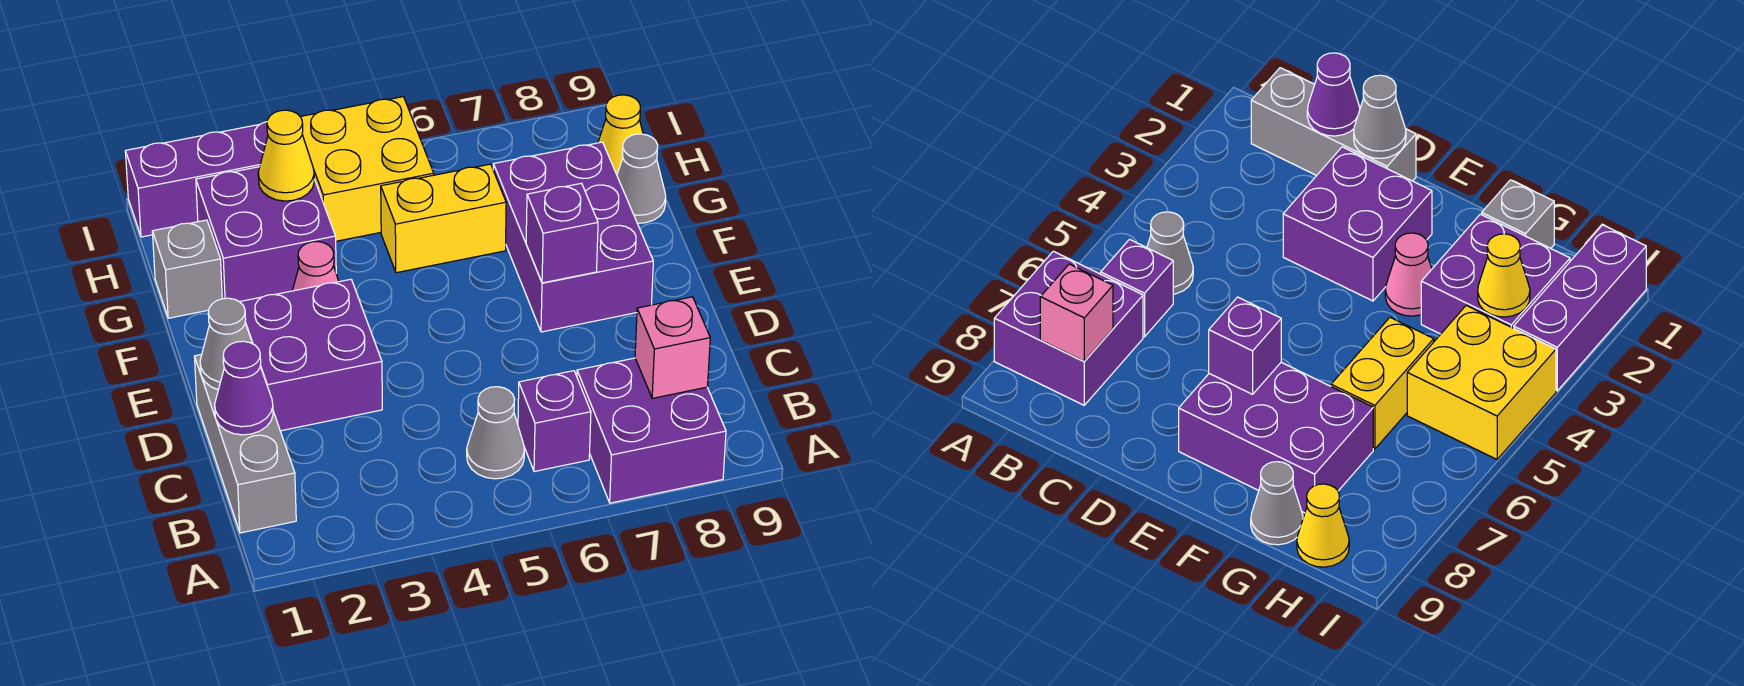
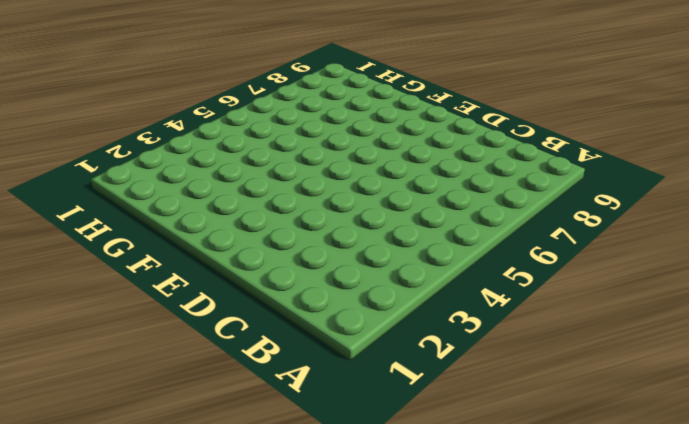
none -> purple brick A7:B8 level 1
none -> grey brick B1:D1 level 1
none -> grey cone B5 level 1

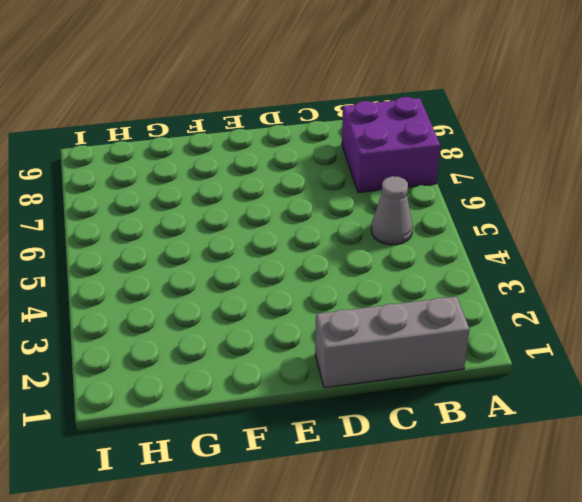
none -> purple brick B6 level 1
none -> purple brick D2:E3 level 1
none -> purple brick E7:G8 level 1

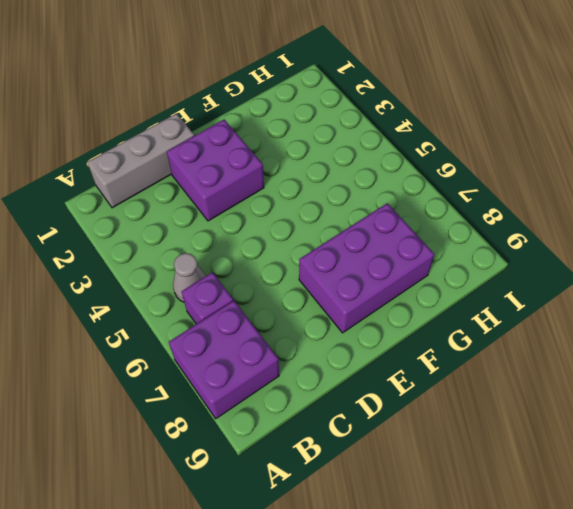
none -> pink cone F3 level 1
none -> grey brick G1 level 1
none -> purple brick G2:H3 level 1

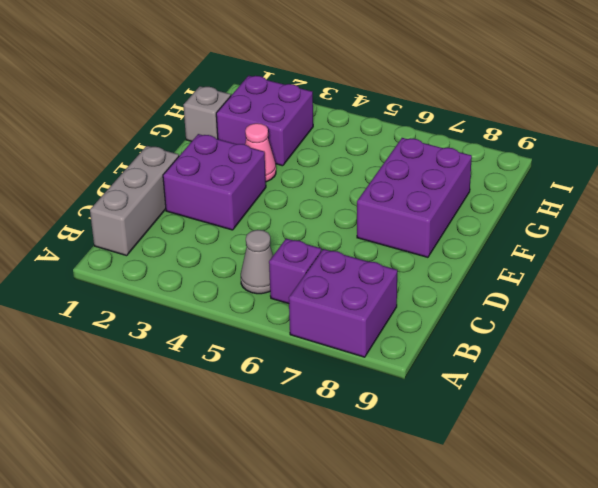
none -> yellow brick G5:G6 level 1
none -> grey cone G9 level 1
none -> yellow brick H4:I5 level 1

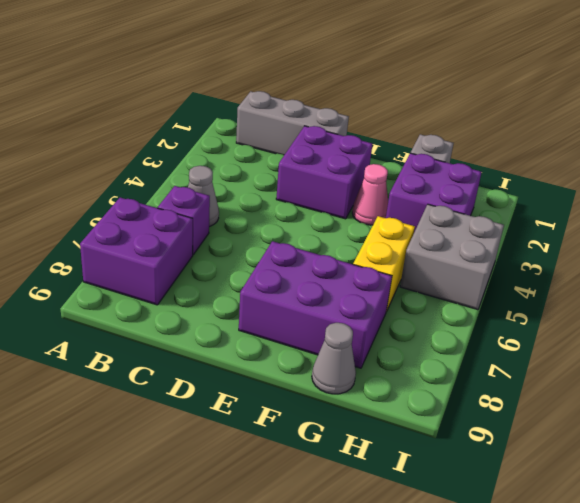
grey brick H4:I5 level 1 -> yellow brick H4:I5 level 1
none -> yellow cone H9 level 1
none -> purple brick I1:I3 level 1
none -> pink brick B8 level 2

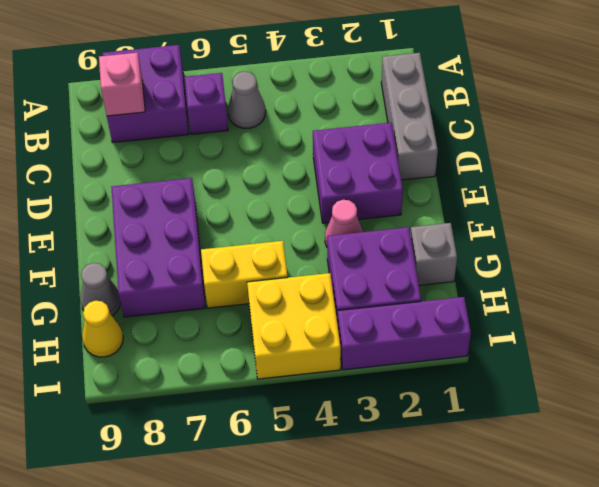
none -> purple cone C1 level 2
none -> grey cone D1 level 2
none -> purple brick E7 level 2

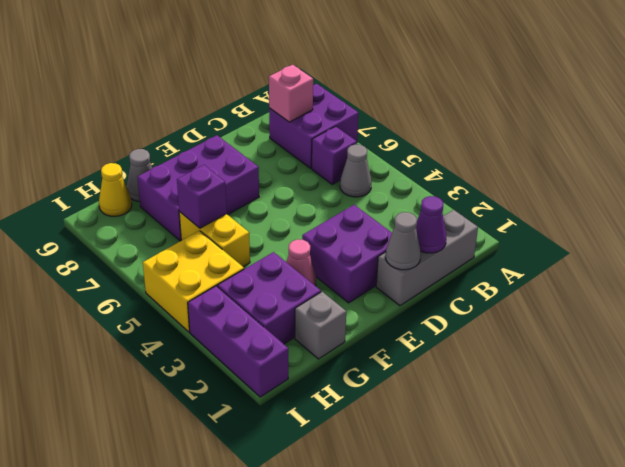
purple brick G6 level 2 -> purple brick E7 level 2
none -> yellow cone H3 level 2

